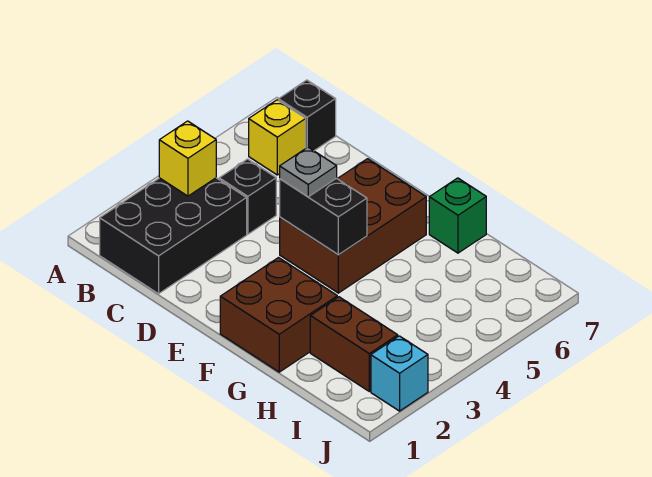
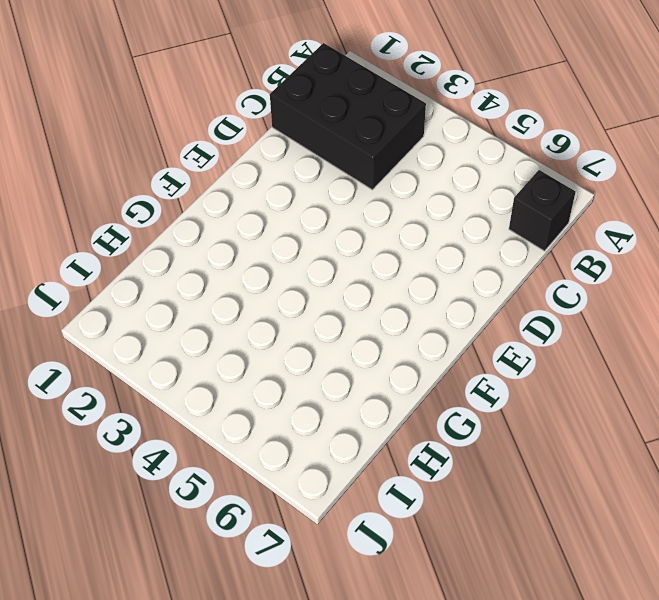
none -> yellow brick B6 level 1
none -> black brick C4 level 1
none -> brown brick E4:F6 level 1

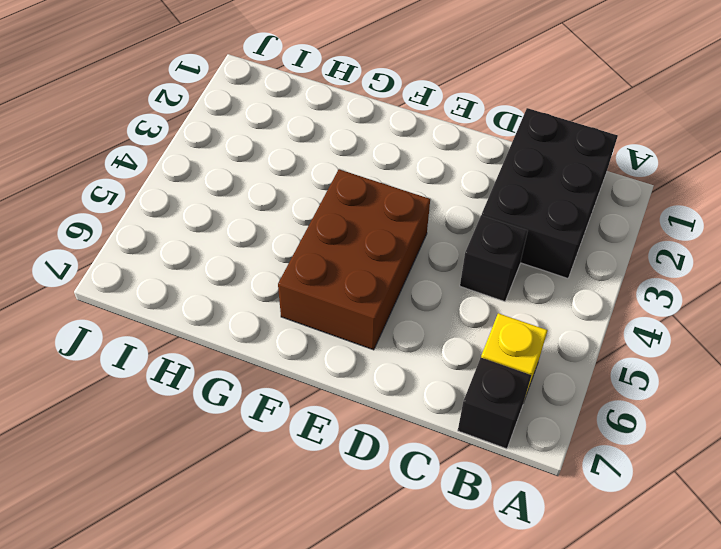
none -> brown brick F1:G2 level 1
none -> green brick G7 level 1
none -> brown brick H2:I2 level 1

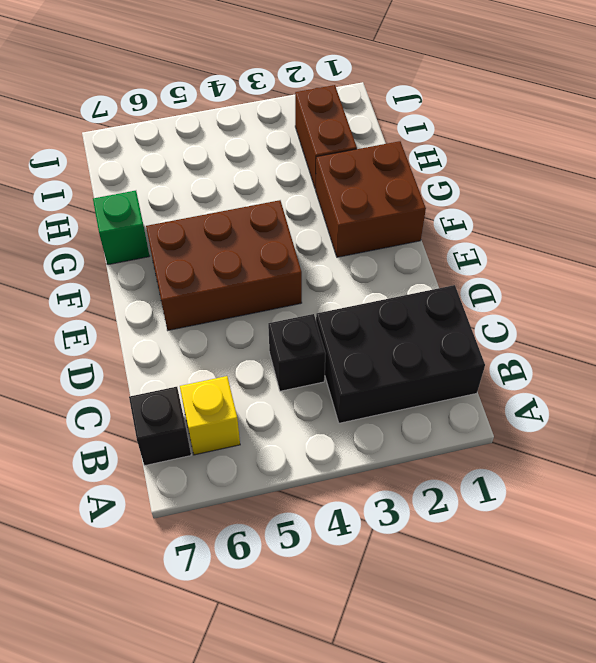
none -> cyan brick J2 level 1
none -> yellow brick B3 level 2
none -> black brick E4:F4 level 2

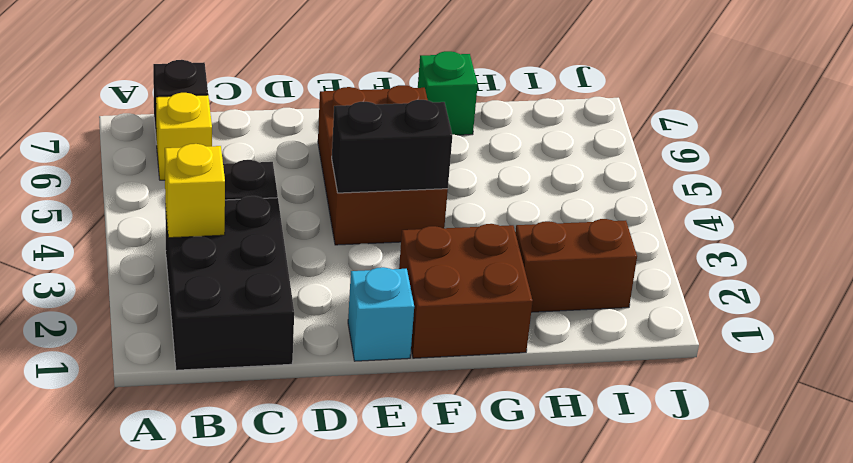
cyan brick E1 level 1 -> cyan brick J2 level 1
none -> grey plate E4 level 3

